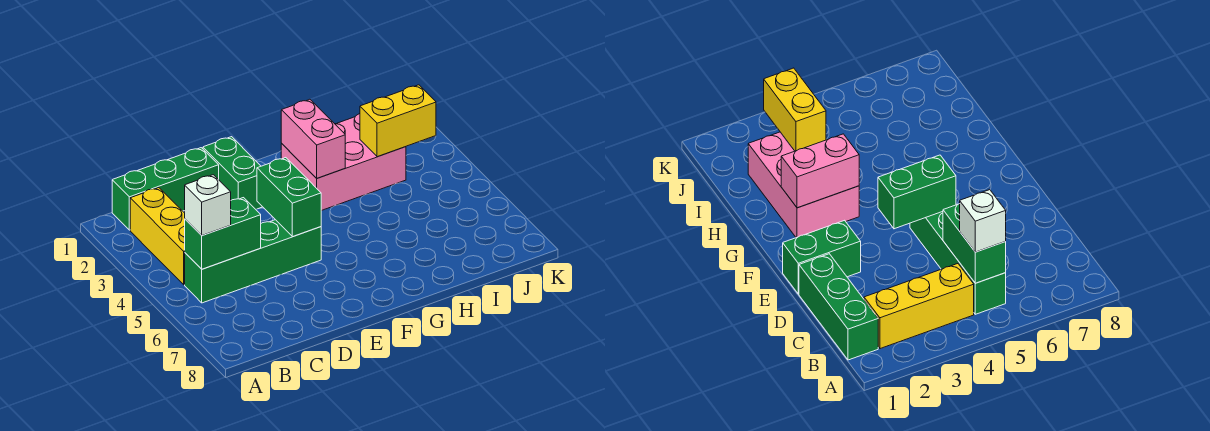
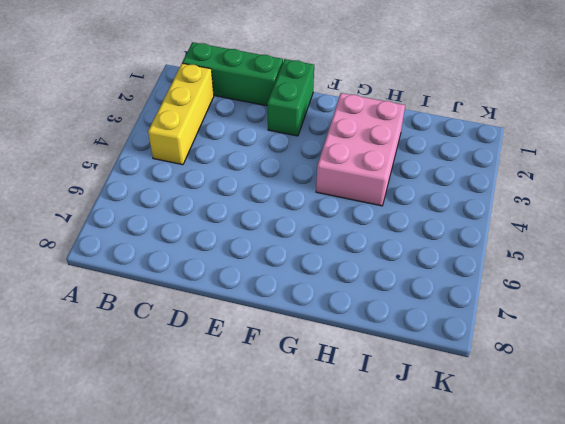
pink brick G2:H4 level 1 -> pink brick G2:I3 level 1
none -> green brick B5:E5 level 1
none -> green brick B5:C5 level 2

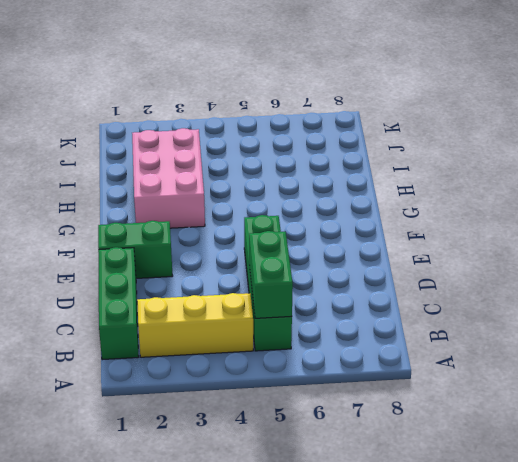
none -> green brick E4:E5 level 2
none -> pink brick G2:G3 level 2

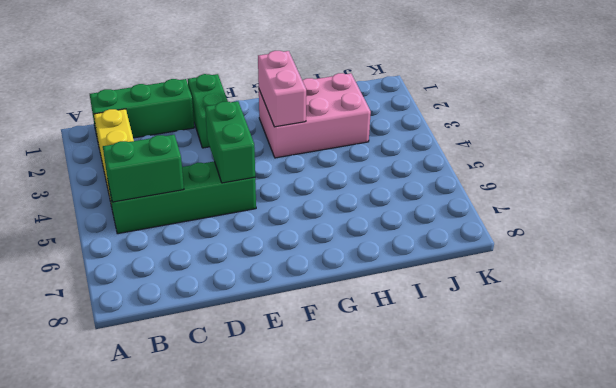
none -> yellow brick I3:J3 level 2
none -> white brick B5 level 3

